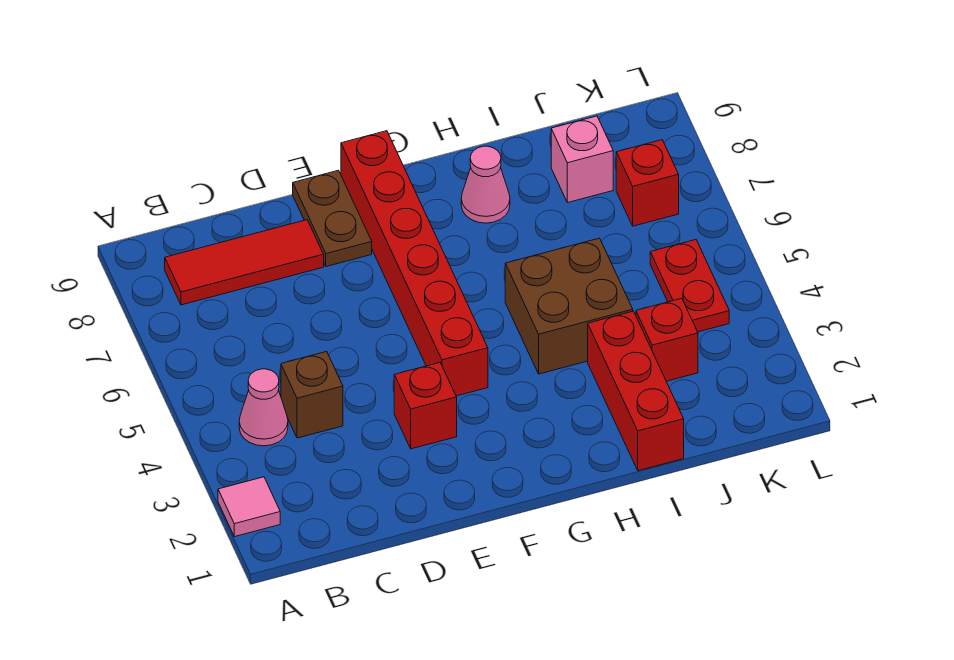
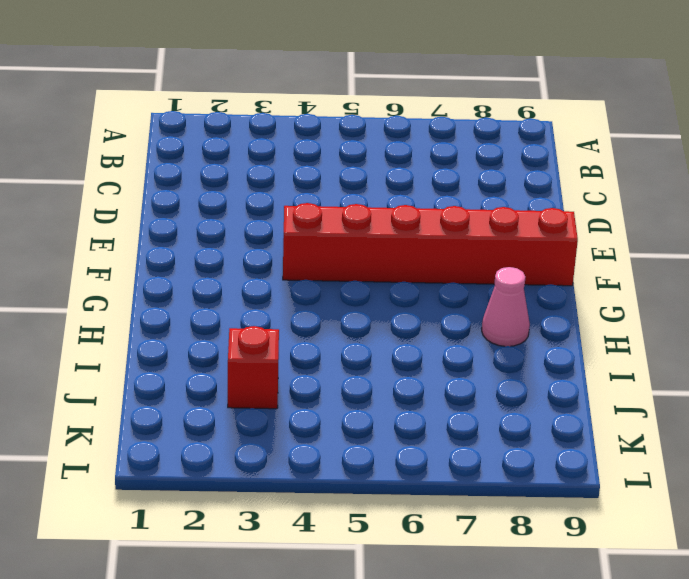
none -> pink tile A2 level 1
none -> pink cone B4 level 1
none -> red tile B8:D8 level 1

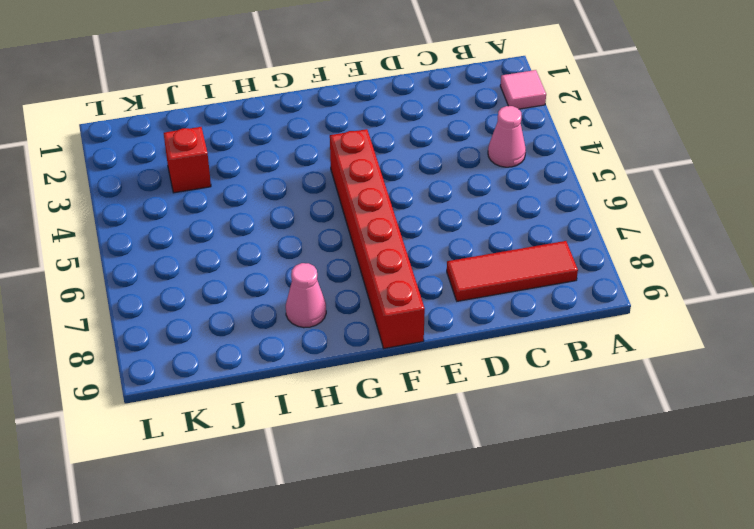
none -> brown brick C4 level 1
none -> red brick E3 level 1
none -> brown plate E8:E9 level 1

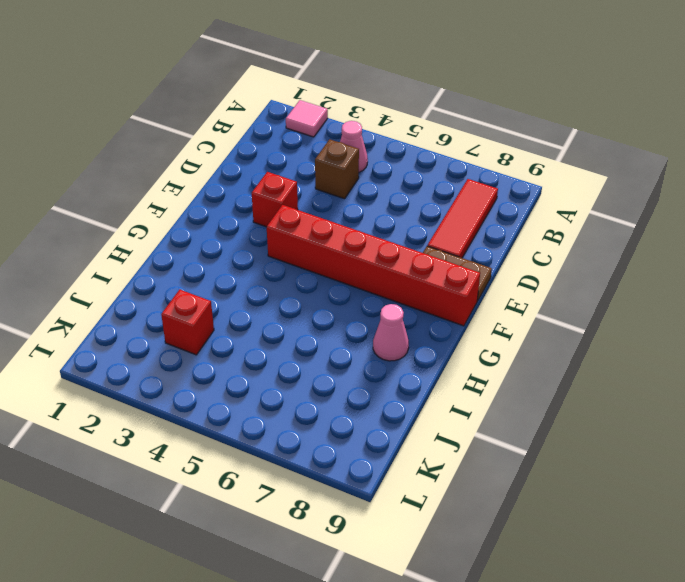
none -> brown brick H4:I5 level 1
none -> red brick I1:I3 level 1
none -> pink brick J8 level 1

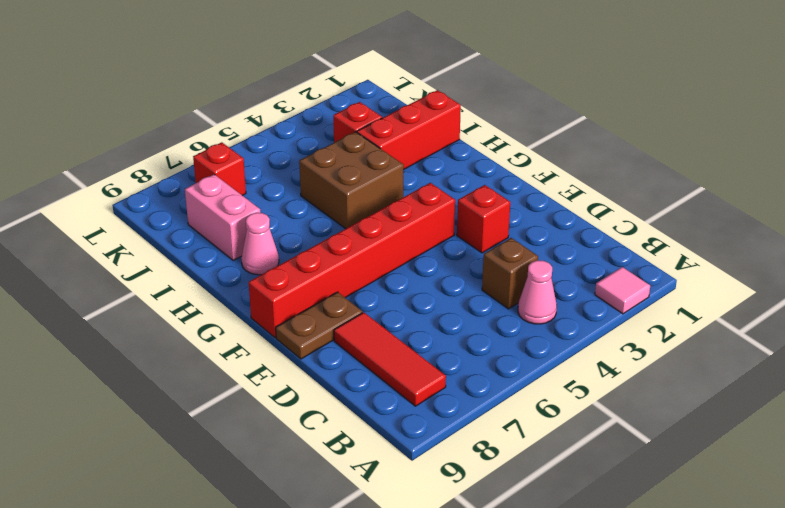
pink brick I8:J8 level 1 -> pink brick J8 level 1
none -> red plate K4:K5 level 1

